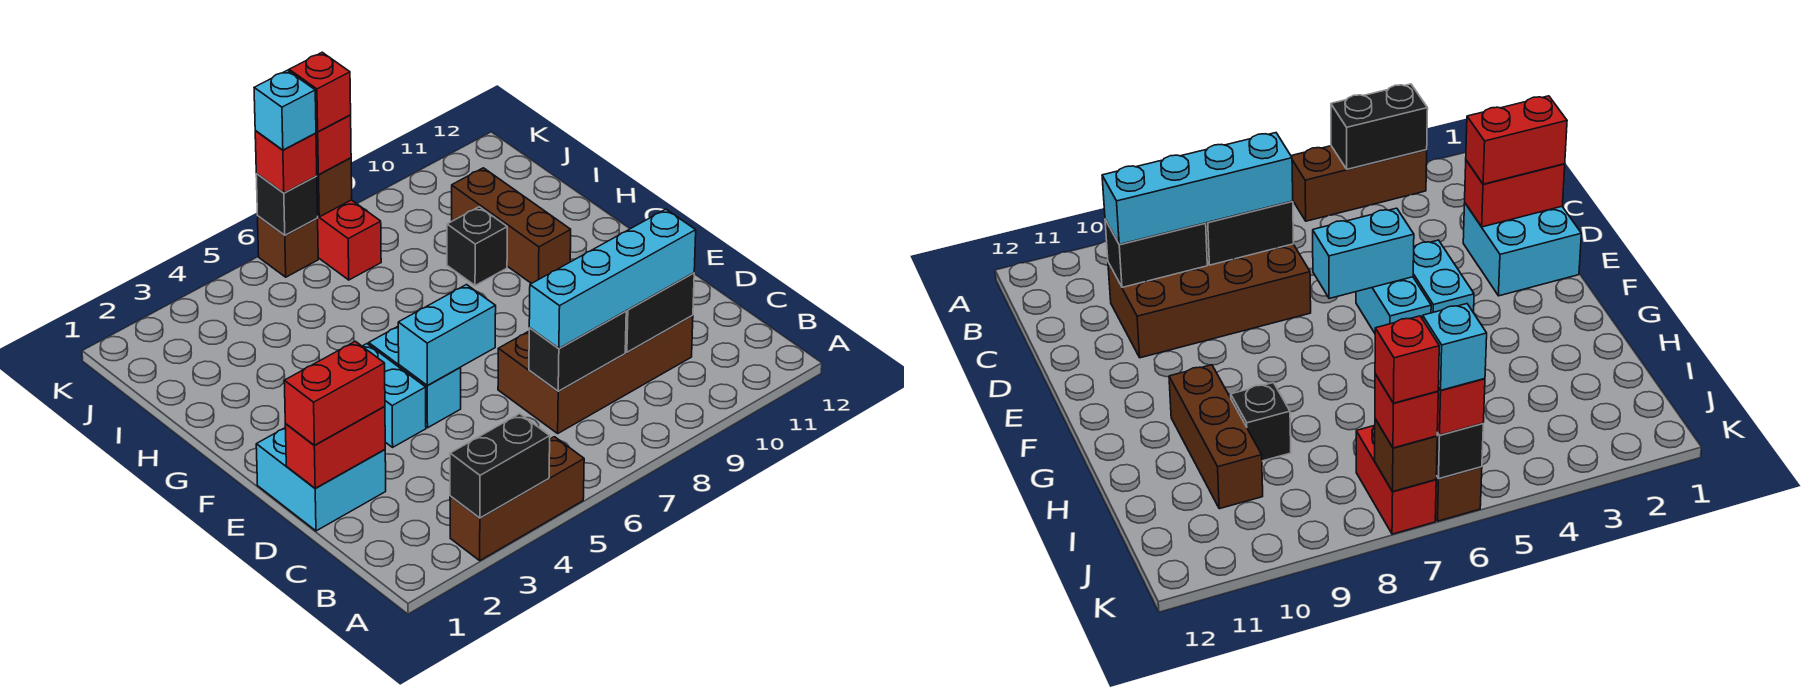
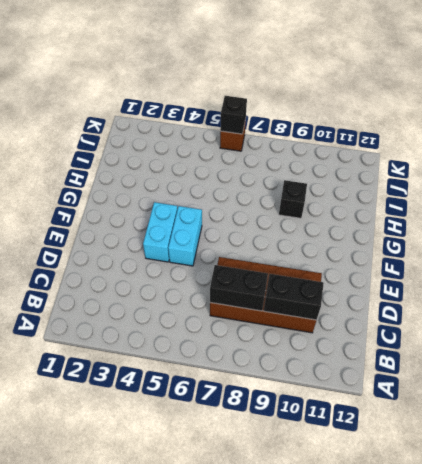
none -> brown brick A3:A5 level 1
none -> cyan brick D1:E2 level 1
none -> brown brick G10:I10 level 1

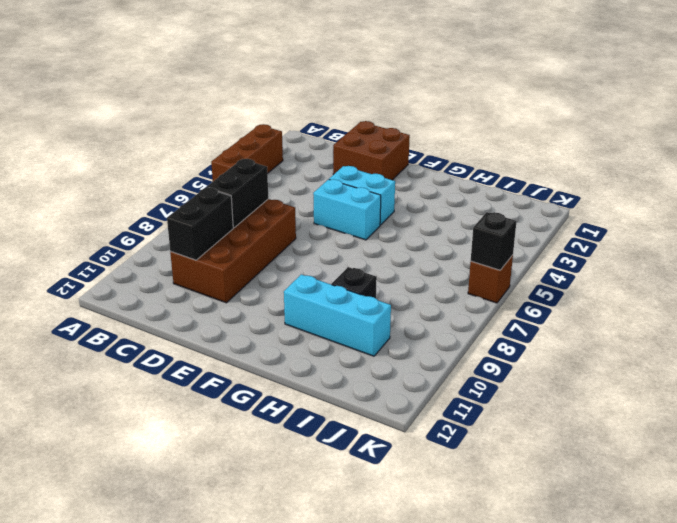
brown brick D1:E2 level 1 -> cyan brick D1:E2 level 1
cyan brick G10:I10 level 1 -> brown brick G10:I10 level 1
none -> red brick J7:K7 level 1
none -> black brick A3:A4 level 2
none -> red brick D1:D2 level 2

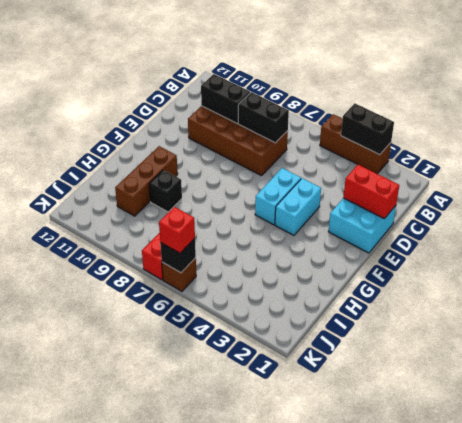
none -> cyan brick E5:E6 level 2
none -> brown brick K7 level 2
none -> cyan brick C7:C10 level 3

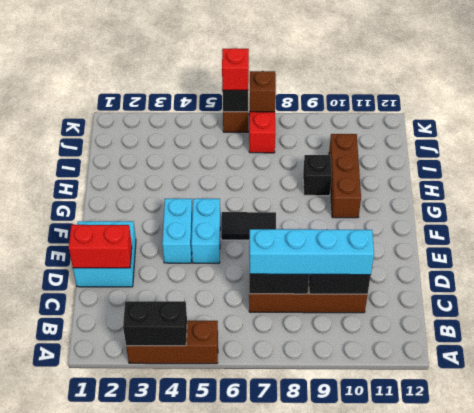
black tile F6:F7 level 1 -> none
none -> cyan brick E5:E6 level 2
none -> red brick D1:D2 level 3
none -> red brick K7 level 3

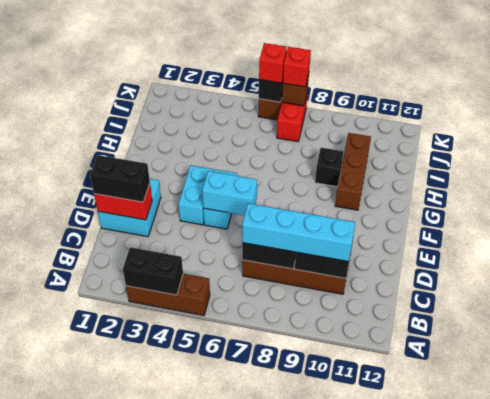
black brick D1:D2 level 3 -> red brick D1:D2 level 3
none -> cyan brick K6 level 4
none -> red brick K7 level 4

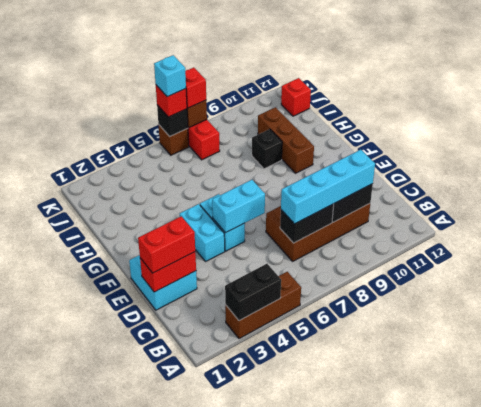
red brick J12 level 1 -> red brick K7 level 4

